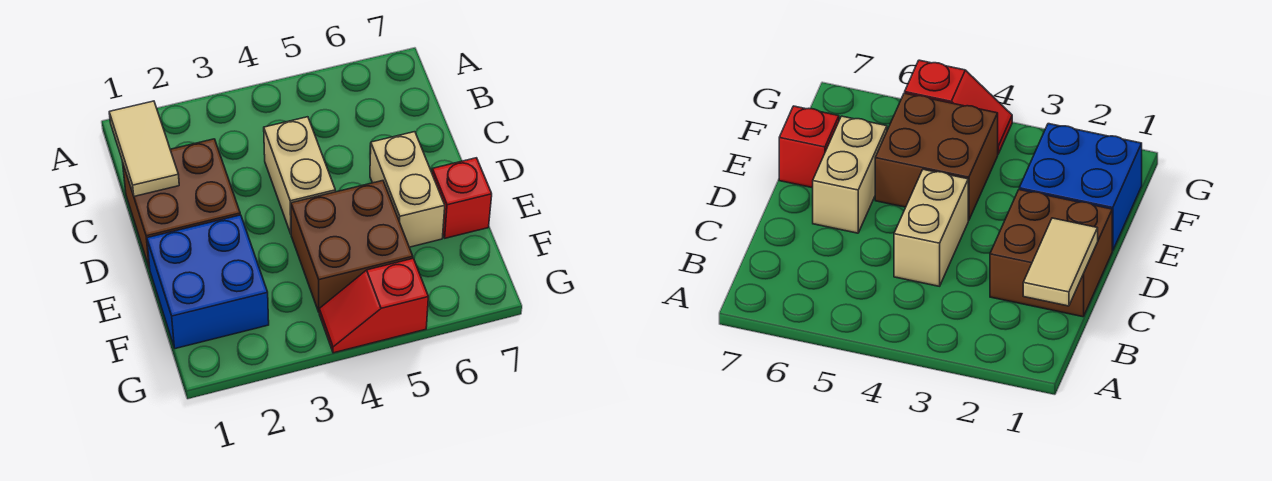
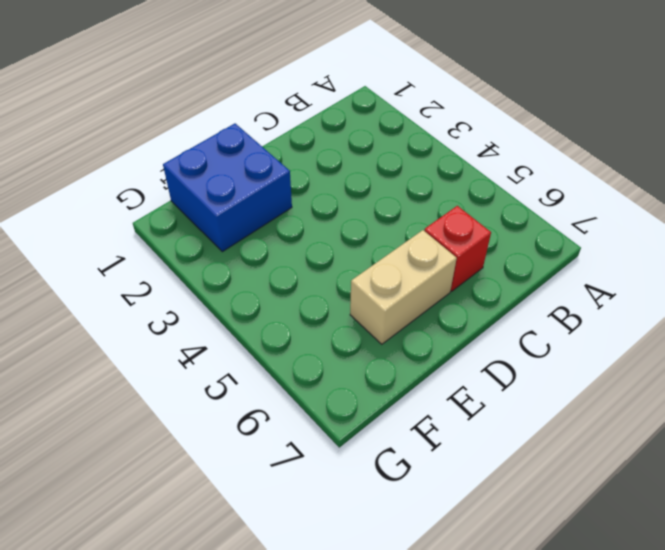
red brick C6 level 1 -> red brick E7 level 1
none -> brown brick C1:D2 level 1
none -> tan brick C4:D4 level 1

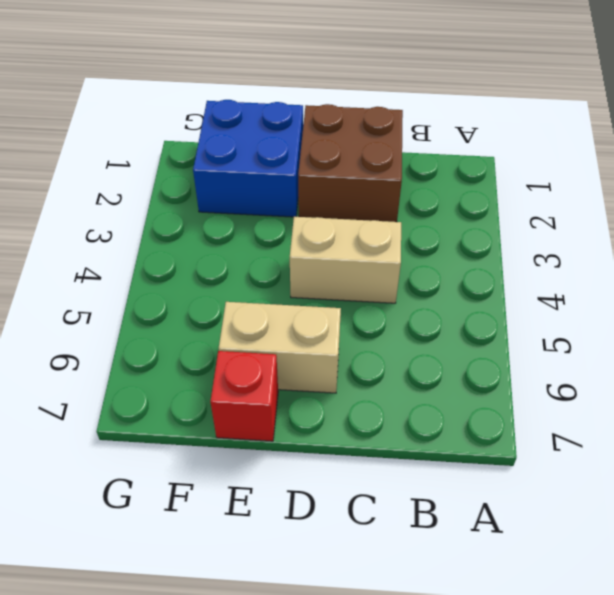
none -> brown brick E4:F5 level 1
none -> red slope G4:G5 level 1 top 5

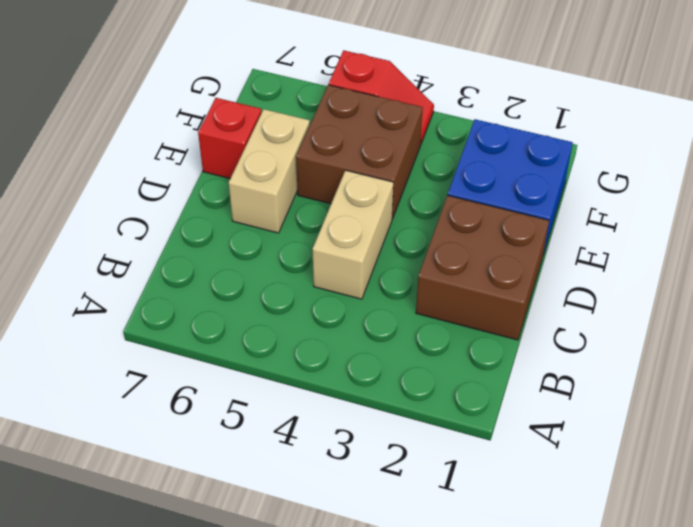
none -> tan tile B1:C1 level 2

